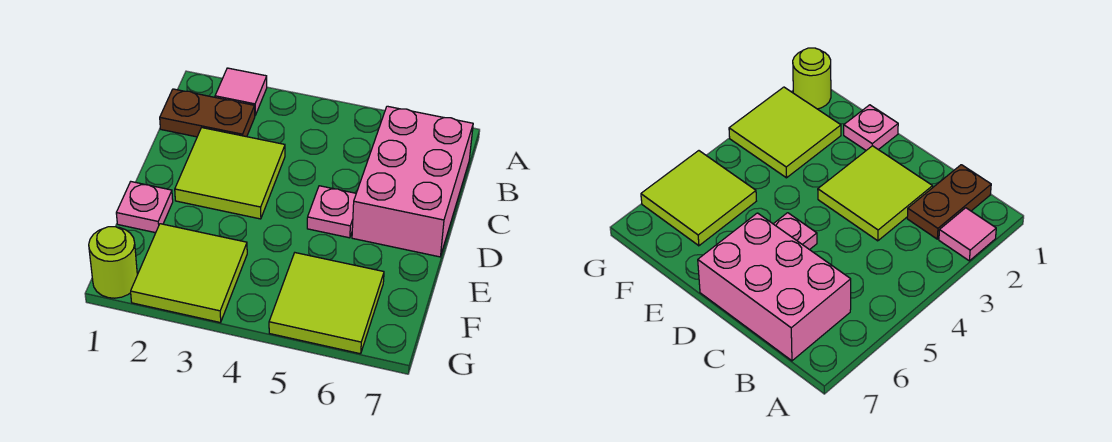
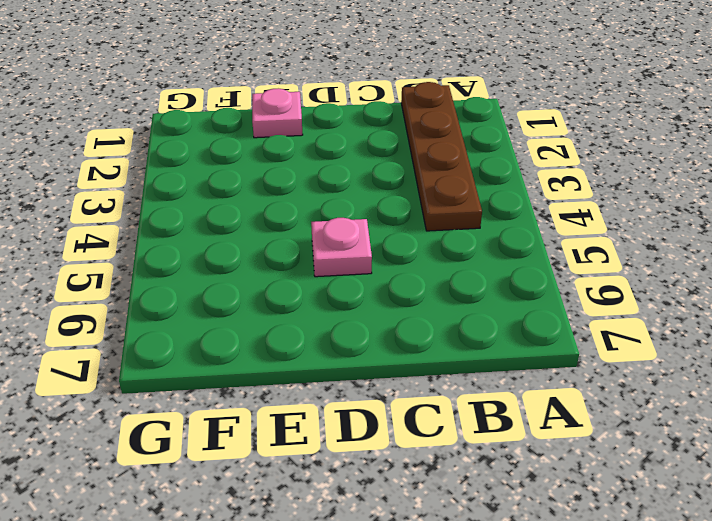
brown plate B1:B4 level 1 -> brown plate B1:B2 level 1
none -> pink tile A2 level 1
none -> pink brick B6:D7 level 1

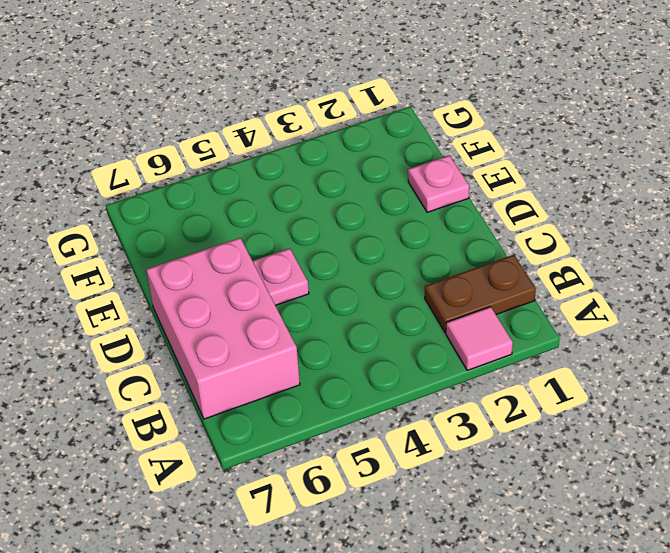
none -> lime tile C2:D3 level 1
none -> lime tile F2:G3 level 1

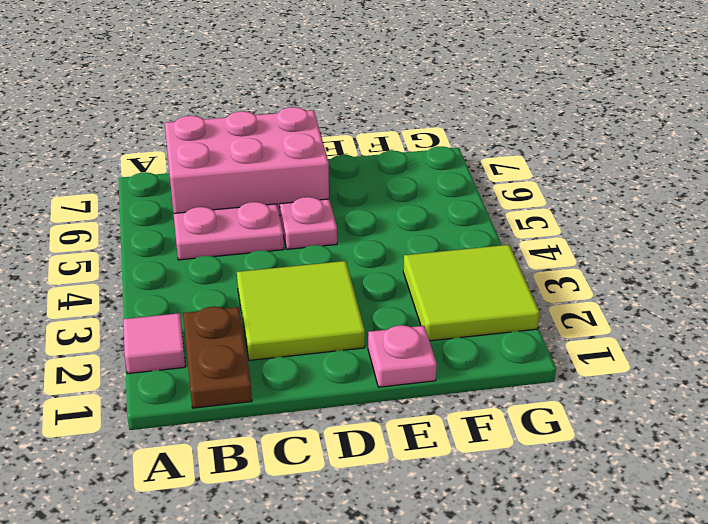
pink plate B5:C5 level 1 -> none
none -> lime tile F5:G6 level 1
none -> lime round brick G1 level 1

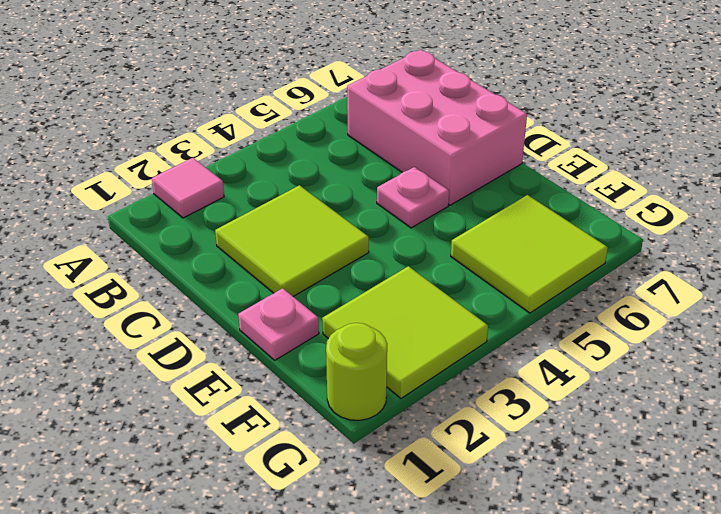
none -> brown plate B1:B2 level 1

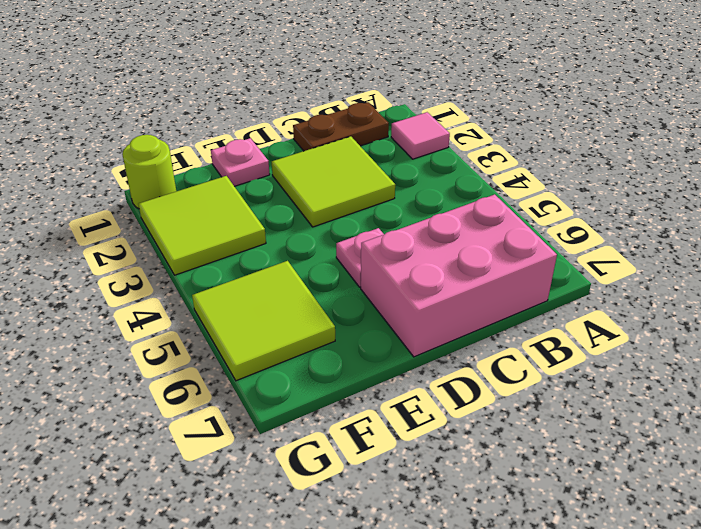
brown plate B1:C1 level 1 -> brown plate B1:B2 level 1

